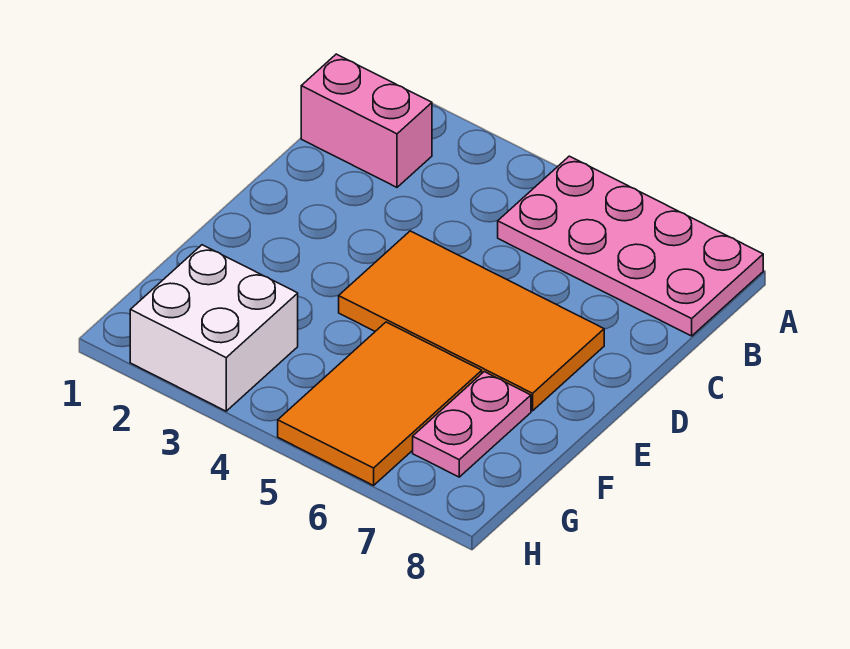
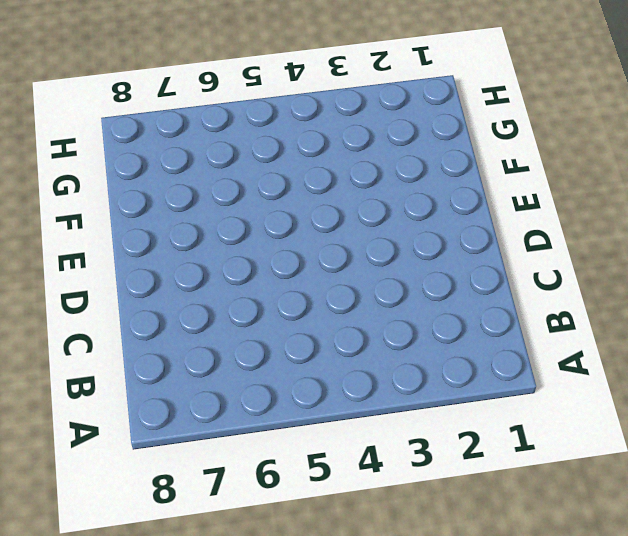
none -> pink plate A5:B8 level 1
none -> pink brick B1:B2 level 1

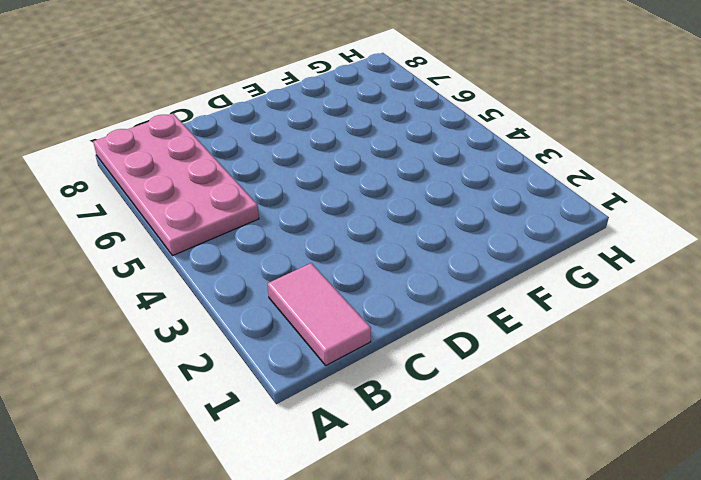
pink tile B1:B2 level 1 -> pink brick B1:B2 level 1
none -> orange tile D4:E7 level 1
none -> orange tile F5:H6 level 1

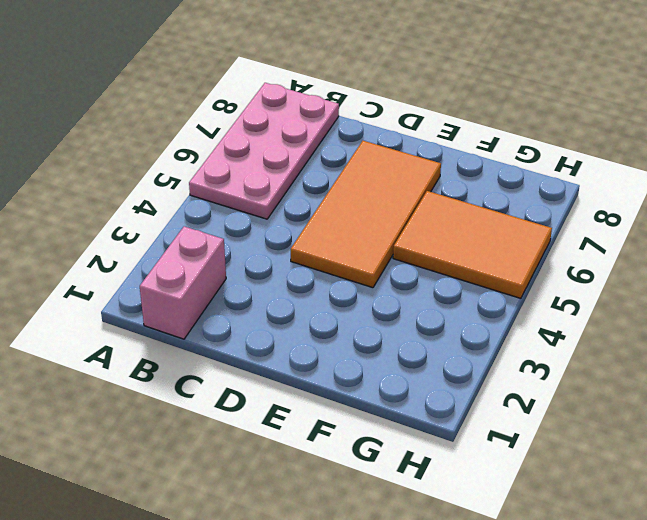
none -> pink plate F7:G7 level 1
none -> white brick G2:H3 level 1

